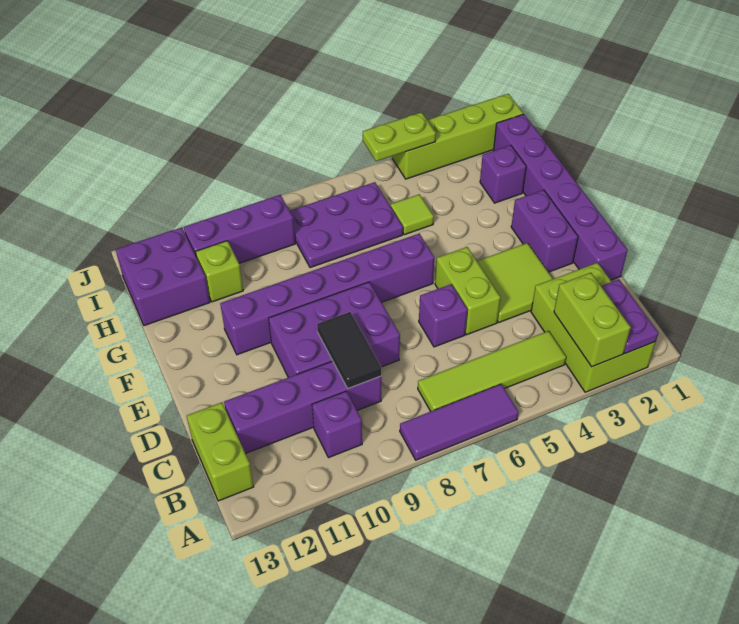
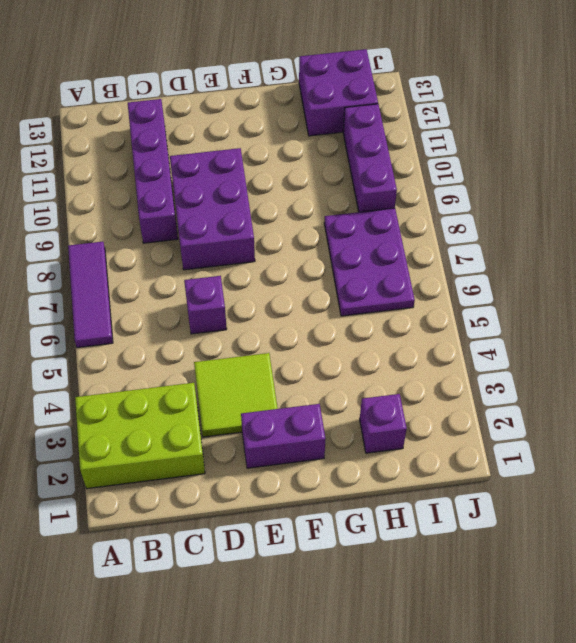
none -> lime tile B4:B7 level 1
none -> purple brick B10 level 1
none -> lime brick B13:C13 level 1

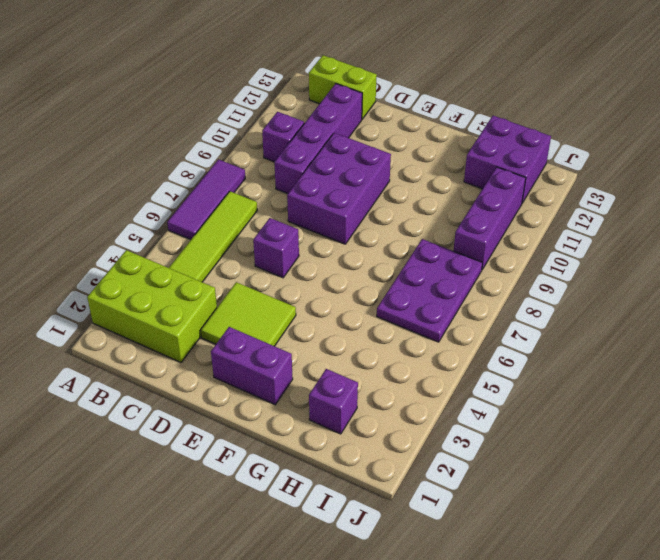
none -> purple brick D1:I1 level 1
none -> lime brick D5:E5 level 1
none -> purple brick F6:F11 level 1

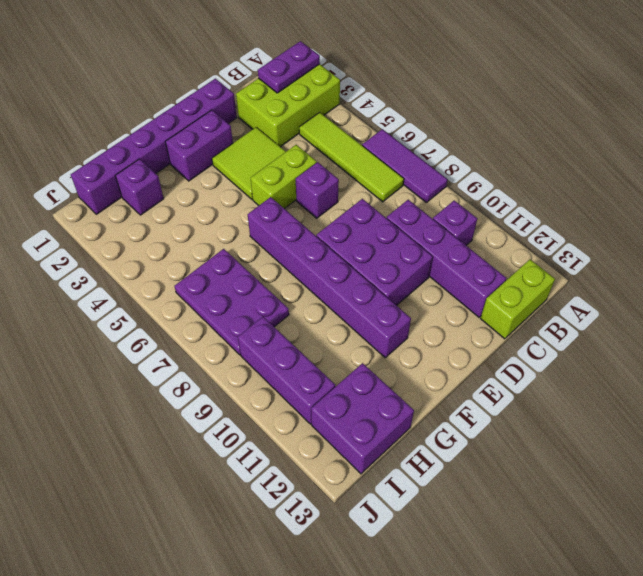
none -> lime tile H5 level 1
none -> lime brick H11 level 1
none -> lime brick J1:J4 level 1

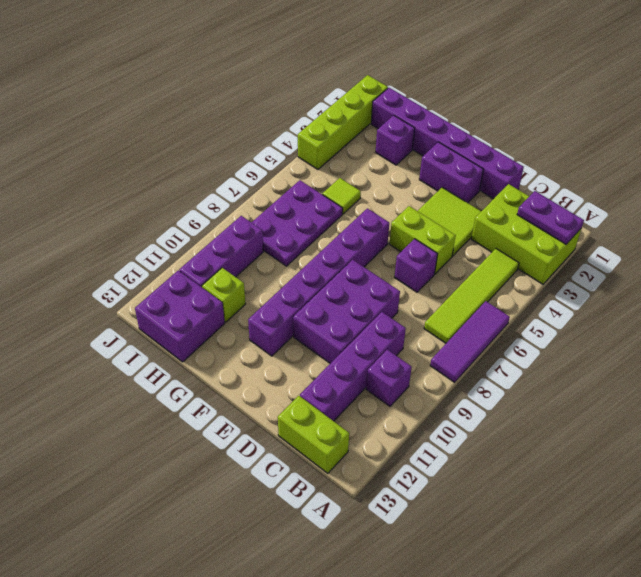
none -> lime brick A3:B3 level 2
none -> black tile C9:D9 level 2
none -> lime plate J4:J5 level 2

